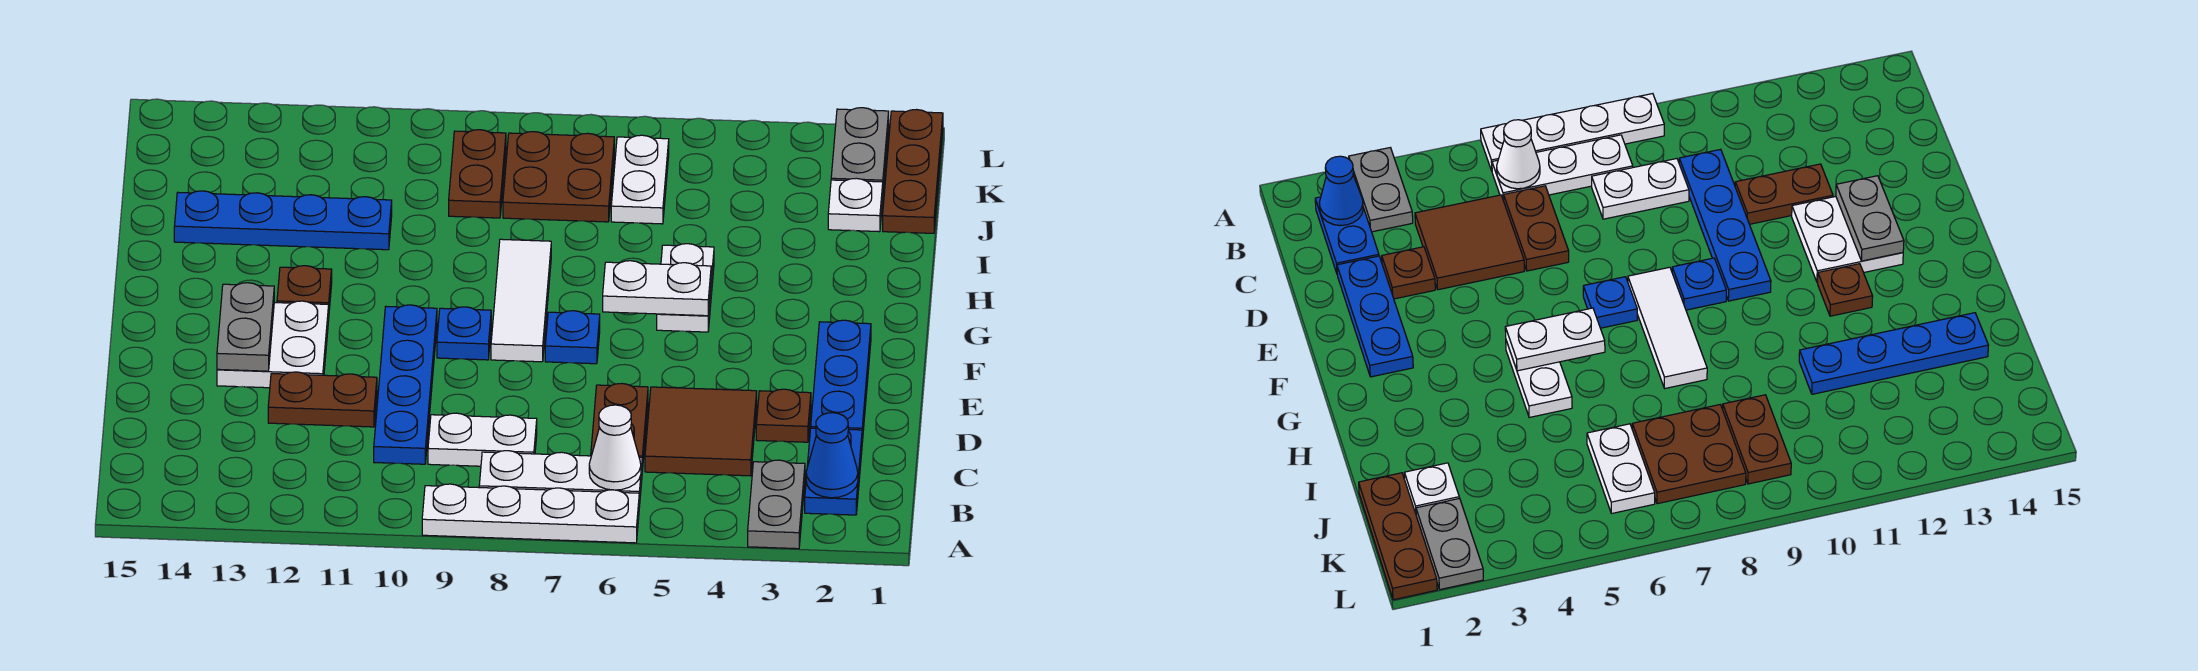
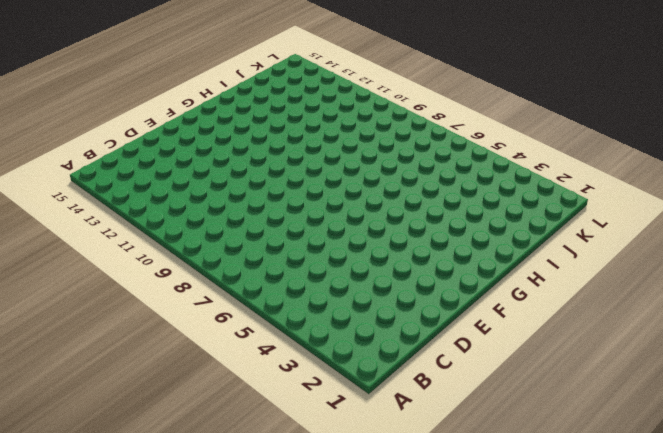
none -> grey plate A3:B3 level 1
none -> white plate A6:A9 level 1
none -> blue plate B2:C2 level 1

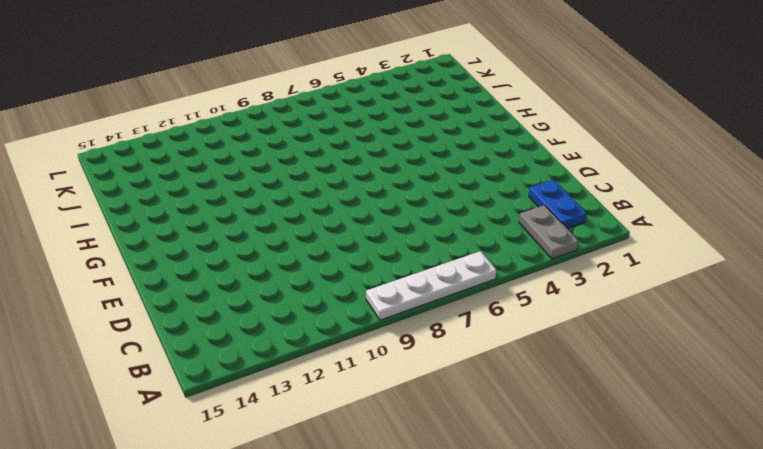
none -> white plate B6:B8 level 1
none -> brown tile C4:D5 level 1
none -> brown plate C6:D6 level 1

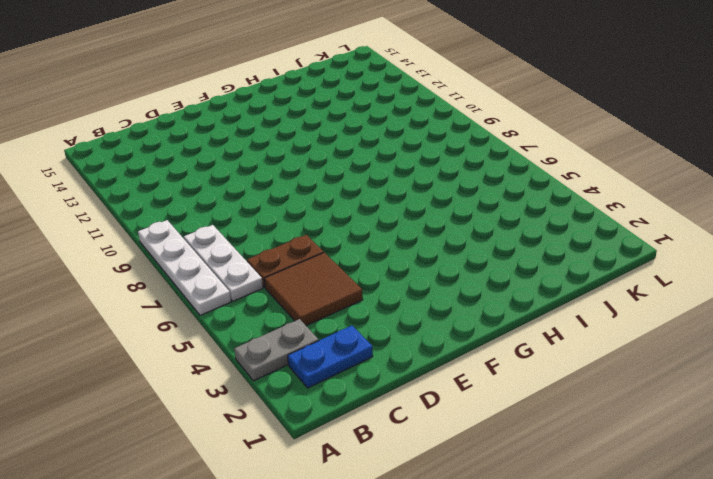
none -> white plate C8:C9 level 1
none -> blue plate C10:F10 level 1
none -> blue plate D2:F2 level 1

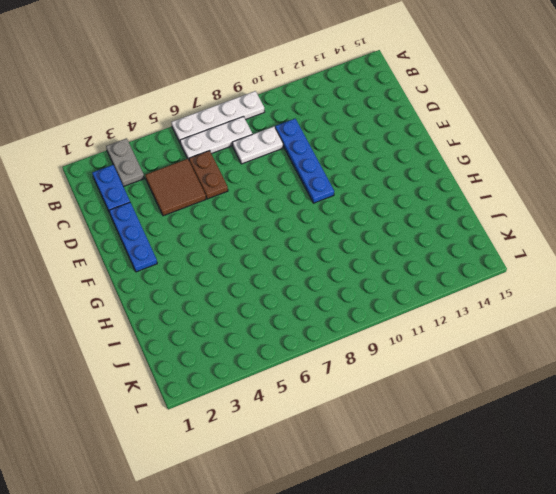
none -> brown plate D3 level 1
none -> brown plate D11:D12 level 1
none -> white plate E12:F13 level 1

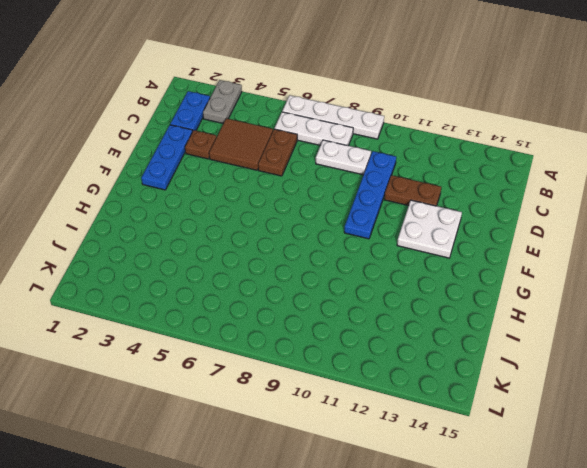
none -> blue plate F7 level 1
none -> white tile F8:H8 level 1
none -> blue plate F9 level 1

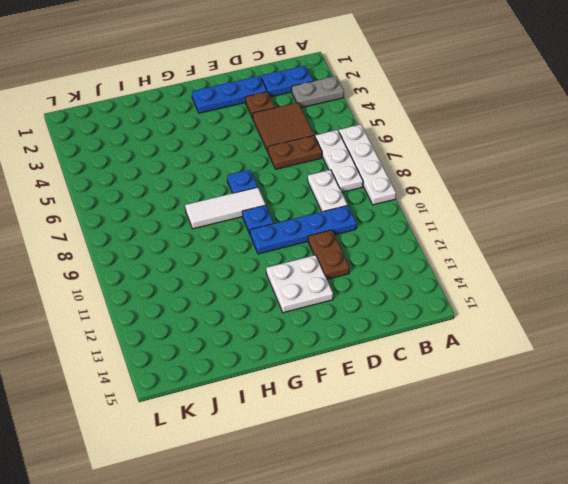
none -> white plate G5:H5 level 1
none -> brown plate G12 level 1
none -> blue plate I11:I14 level 1

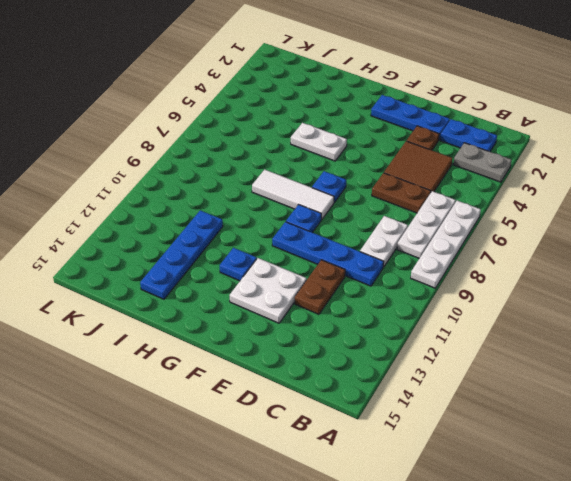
blue plate G12 level 1 -> brown plate G12 level 1
none -> brown plate J1:L1 level 1
none -> white plate J2 level 1
none -> white plate J6:K6 level 1

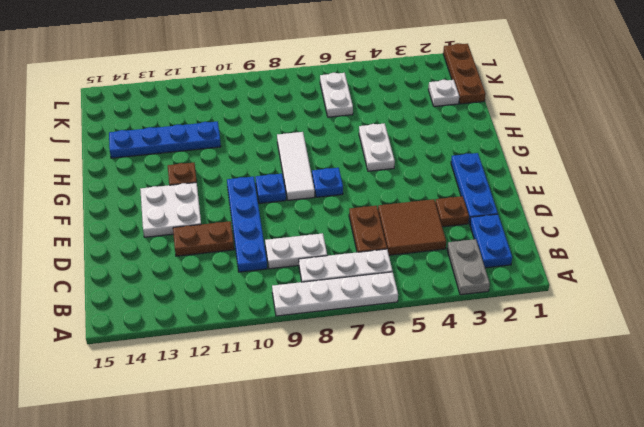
none -> brown plate J7:K8 level 1
none -> brown plate J9:K9 level 1
none -> grey plate K2:L2 level 1

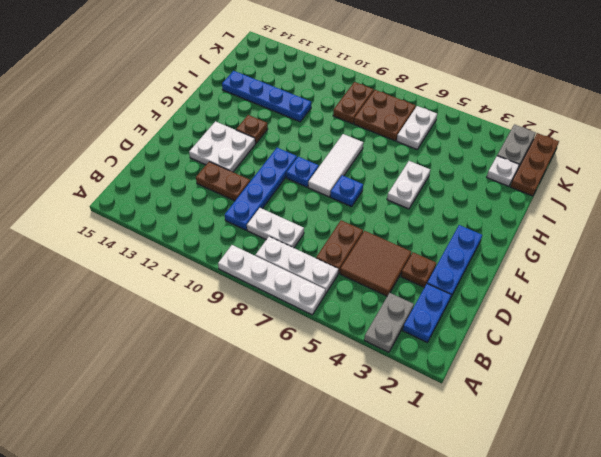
none -> blue cone B2 level 2
none -> white cone B6 level 2
none -> grey plate E13:F13 level 2

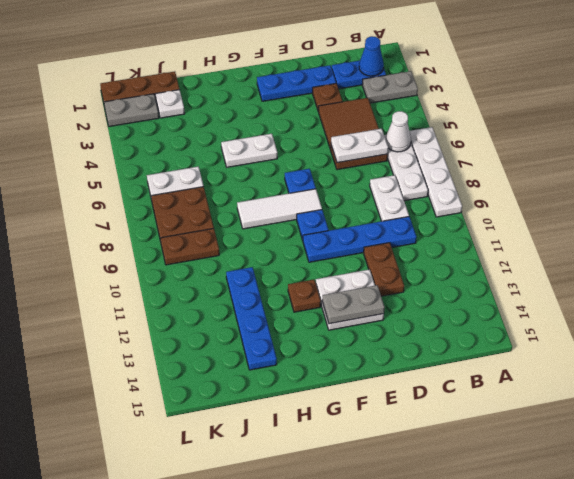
white plate C6:D6 level 2 -> white plate G5:G6 level 2

